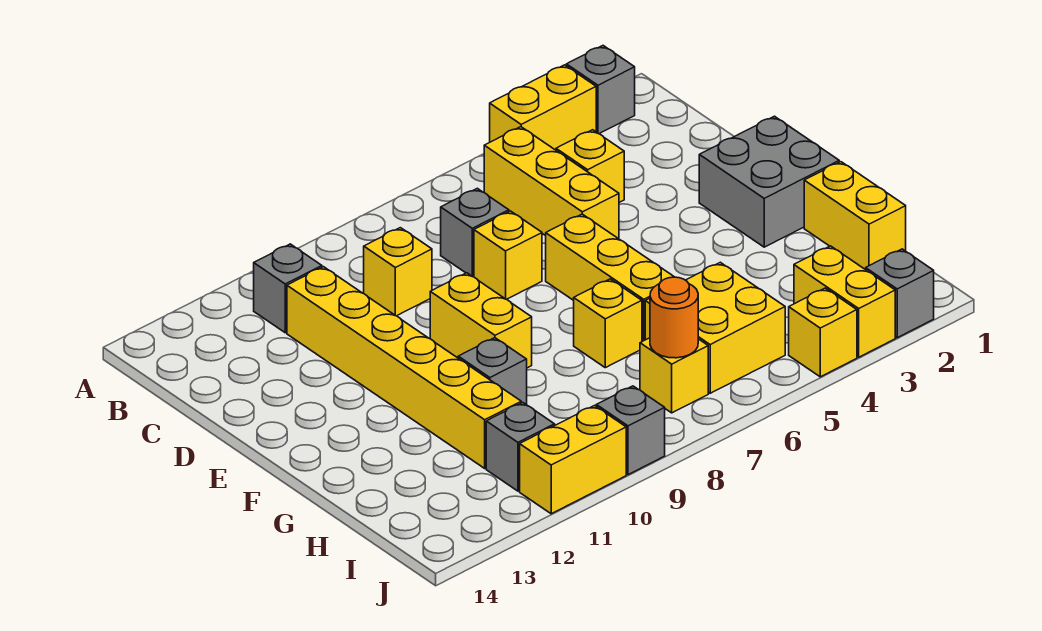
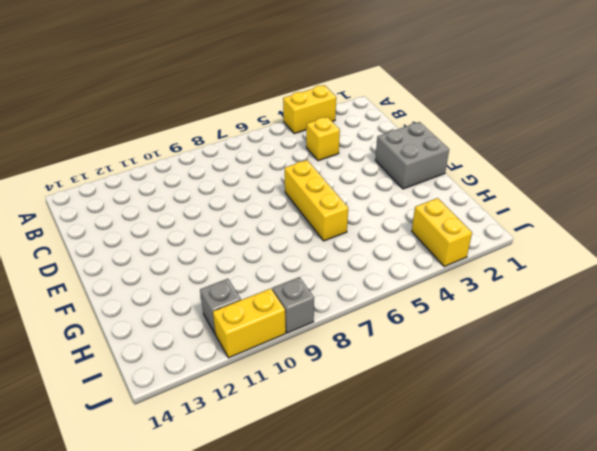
none -> grey brick A2 level 1
none -> yellow brick B5:D5 level 1
none -> grey brick B11 level 1

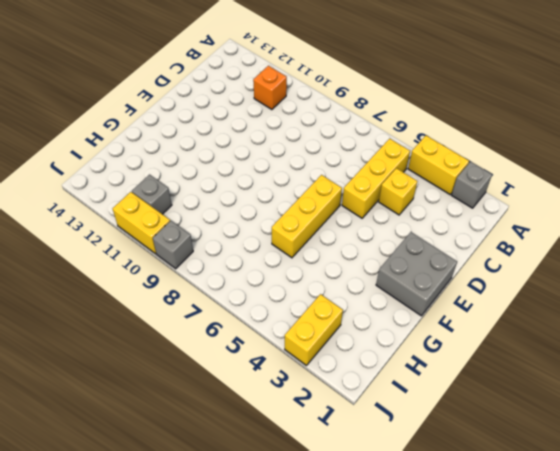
orange brick B11 level 1 -> grey brick B11 level 1
none -> grey brick C7 level 1
none -> yellow brick C9 level 1
none -> yellow brick C11:H11 level 1

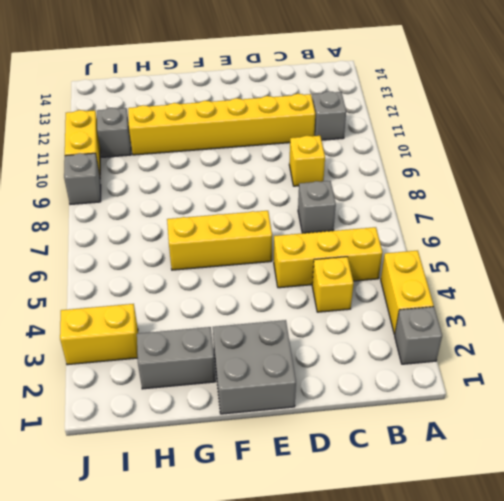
grey brick G2:H2 level 1 -> none
none -> yellow brick D7 level 1
none -> yellow brick E9:F9 level 1
none -> yellow brick G1:H1 level 1

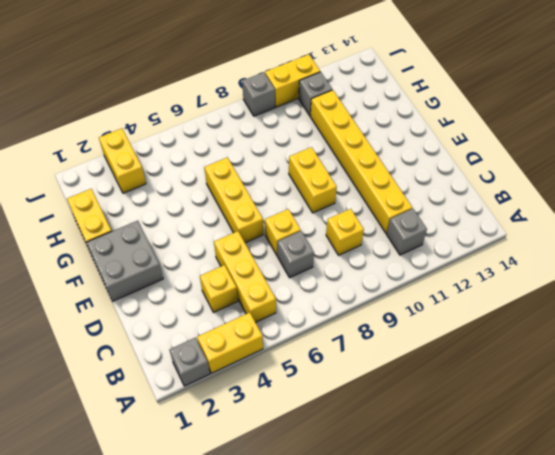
none -> yellow brick G7 level 1
none -> grey brick G10 level 1
none -> yellow brick H5:I6 level 1

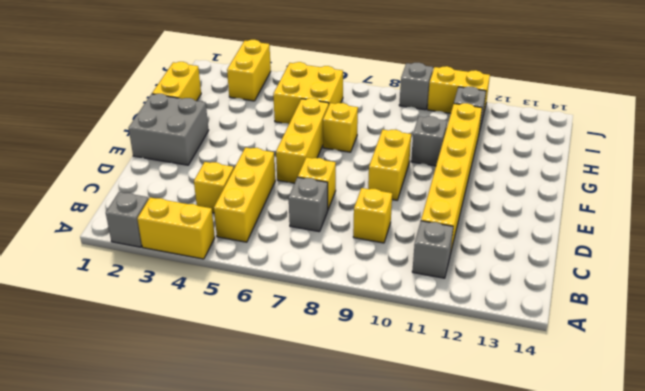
none -> yellow brick I7 level 1
none -> grey brick J2 level 1
none -> yellow brick J4 level 1

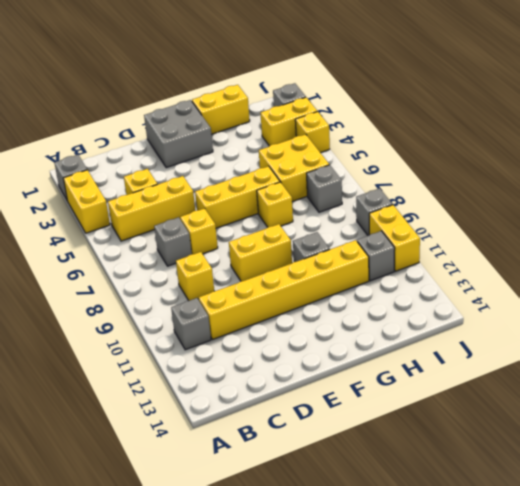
grey brick I7 level 1 -> yellow brick I7 level 1
none -> orange round brick I7 level 2

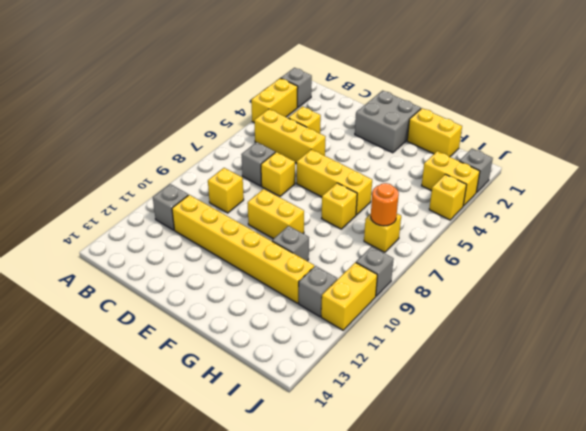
none -> yellow brick H5:I6 level 1

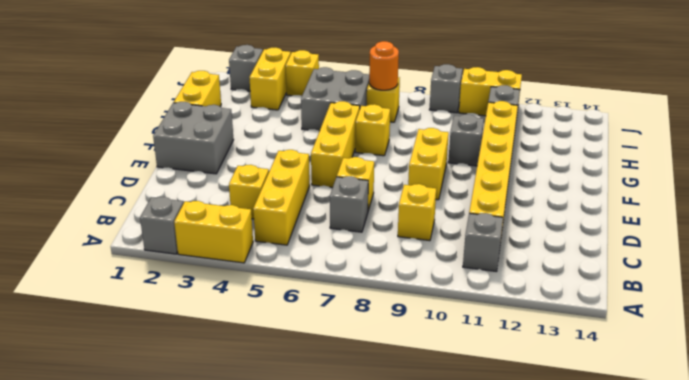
grey brick H5:I6 level 1 -> yellow brick H5:I6 level 1

